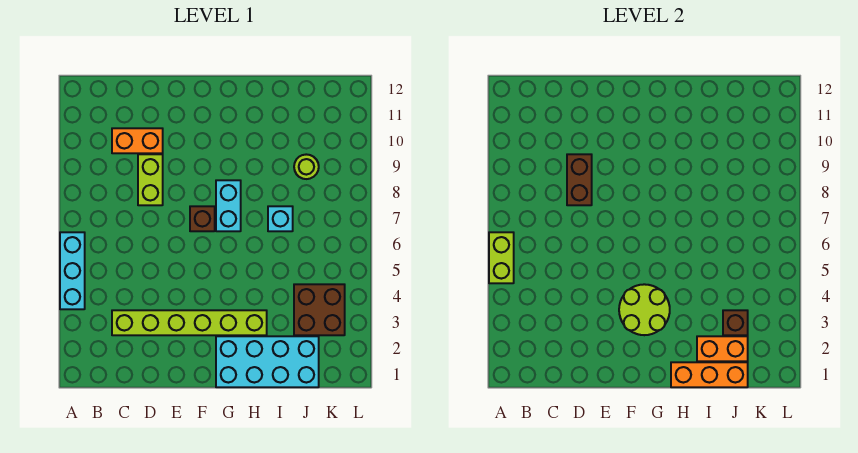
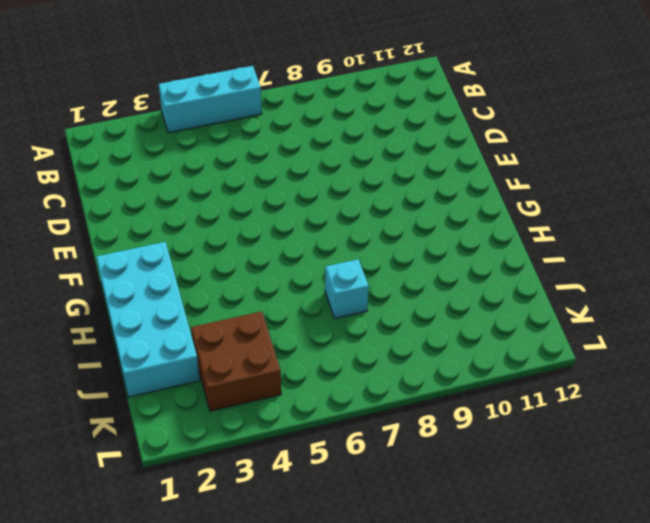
none -> lime brick C3:H3 level 1
none -> orange brick C10:D10 level 1
none -> lime brick D8:D9 level 1

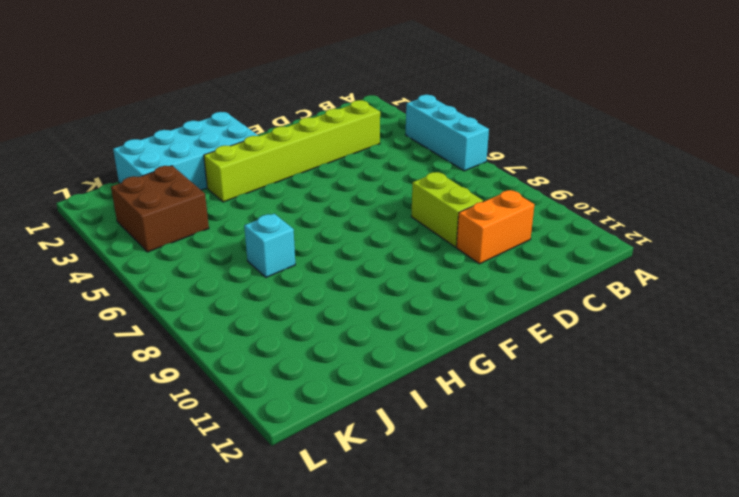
none -> brown brick F7 level 1
none -> cyan brick G7:G8 level 1
none -> lime round brick J9 level 1

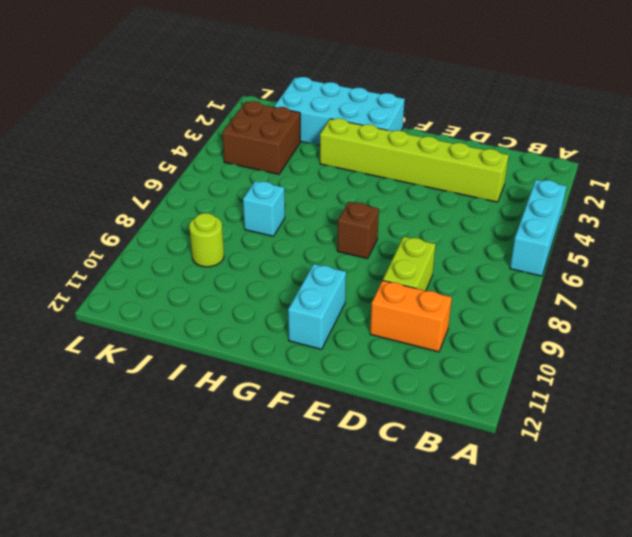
cyan brick F10:F11 level 1 -> cyan brick G7:G8 level 1
none -> lime brick A5:A6 level 2
none -> brown brick D8:D9 level 2
none -> lime round brick F3:G4 level 2

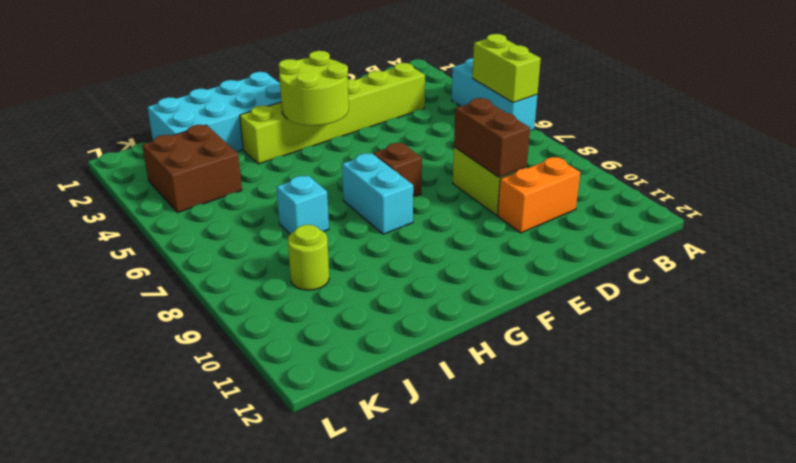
none -> orange brick H1:J1 level 2
none -> orange brick I2:J2 level 2
none -> brown brick J3 level 2

